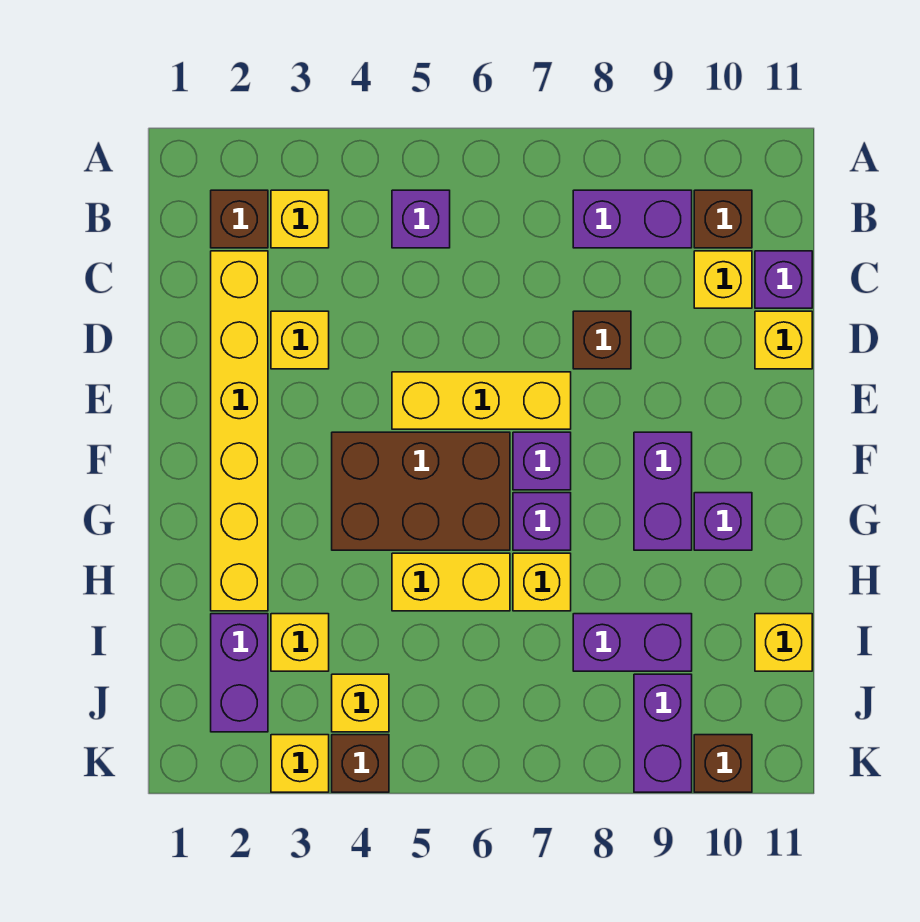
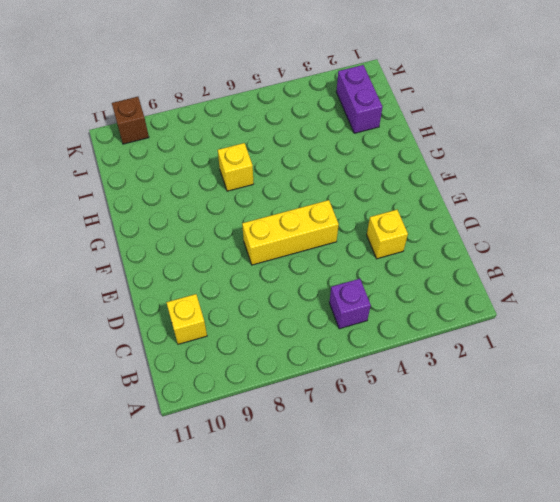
none -> brown brick B2 level 1
none -> yellow brick B3 level 1
none -> purple brick B8:B9 level 1

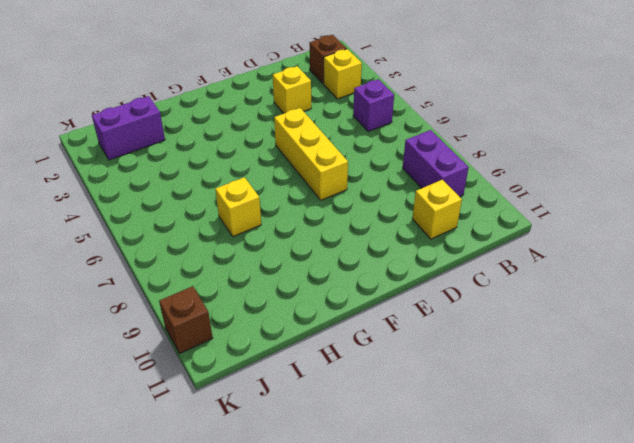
none -> brown brick B10 level 1
none -> yellow brick C2:H2 level 1
none -> purple brick C11 level 1

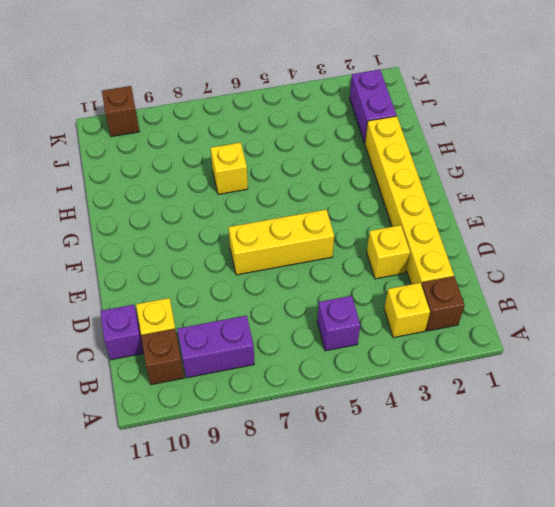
none -> brown brick D8 level 1
none -> yellow brick D11 level 1
none -> brown brick F4:G6 level 1

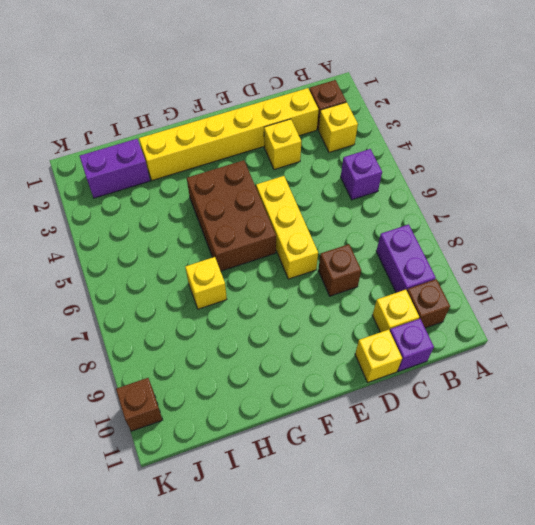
none -> purple brick F7 level 1
none -> purple brick F9:G9 level 1
none -> purple brick G7 level 1

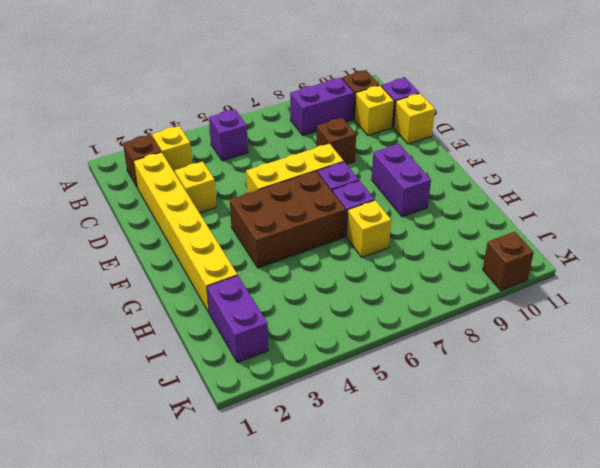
none -> purple brick G10 level 1
none -> yellow brick H5:H6 level 1
none -> yellow brick I3 level 1

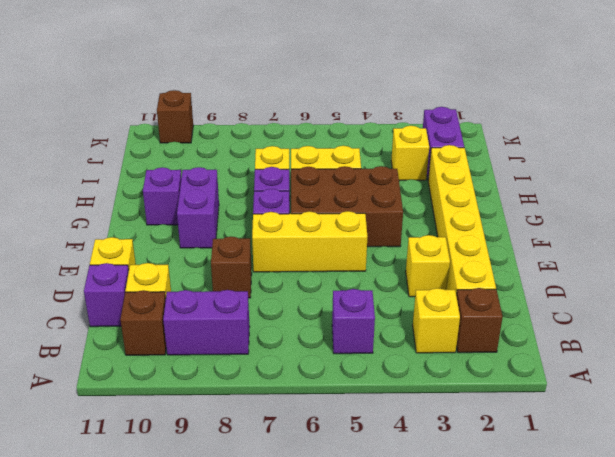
none -> purple brick I8:I9 level 1
none -> yellow brick I11 level 1
none -> yellow brick J4 level 1

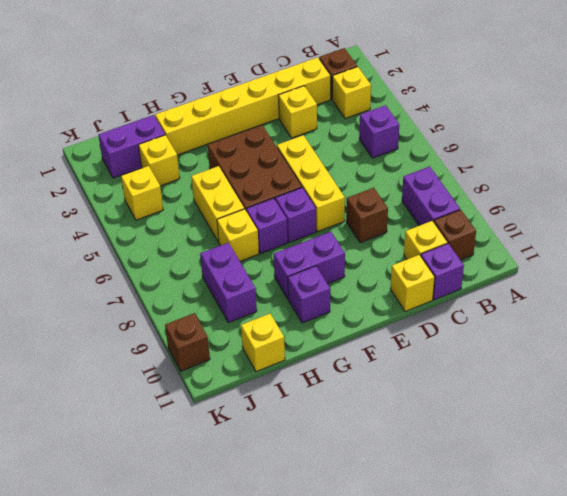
none -> purple brick J9:K9 level 1
none -> yellow brick K3 level 1
none -> brown brick K4 level 1

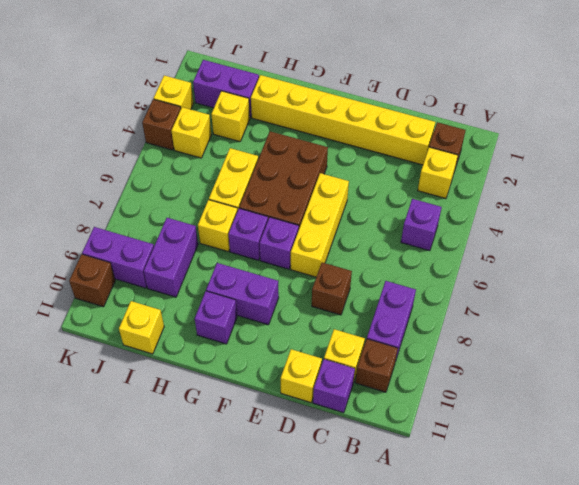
none -> yellow brick D3 level 1

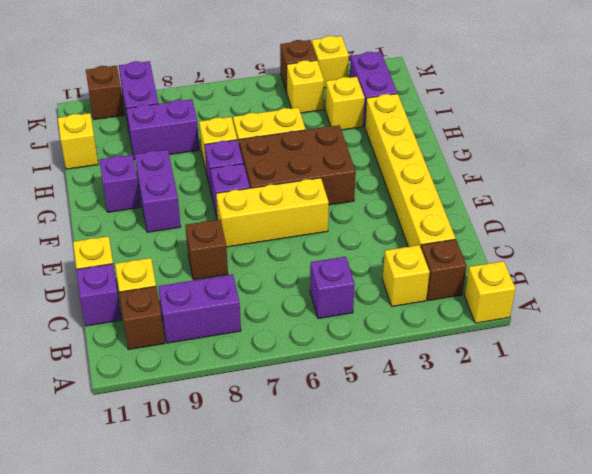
yellow brick A1 level 1 -> yellow brick D3 level 1

